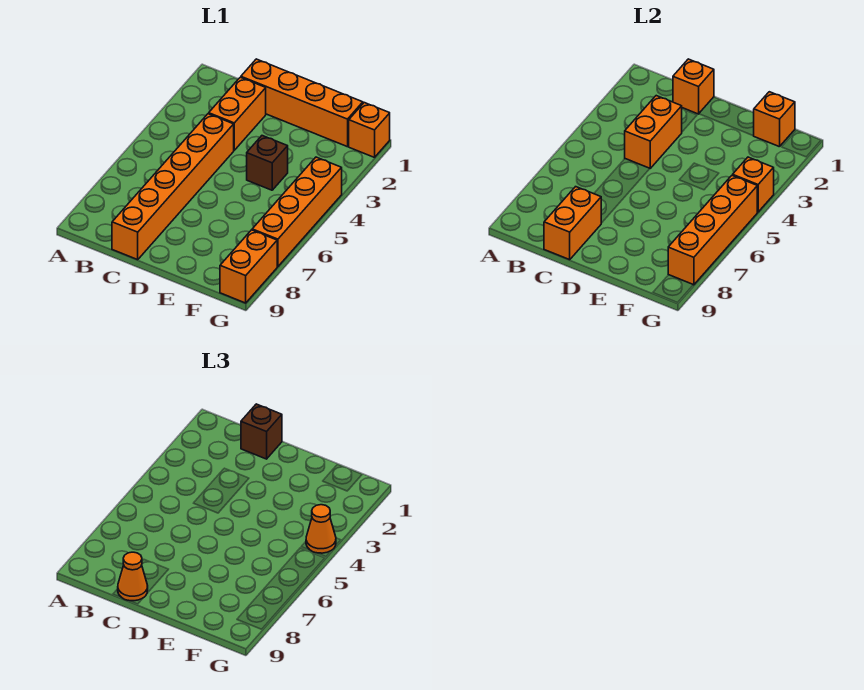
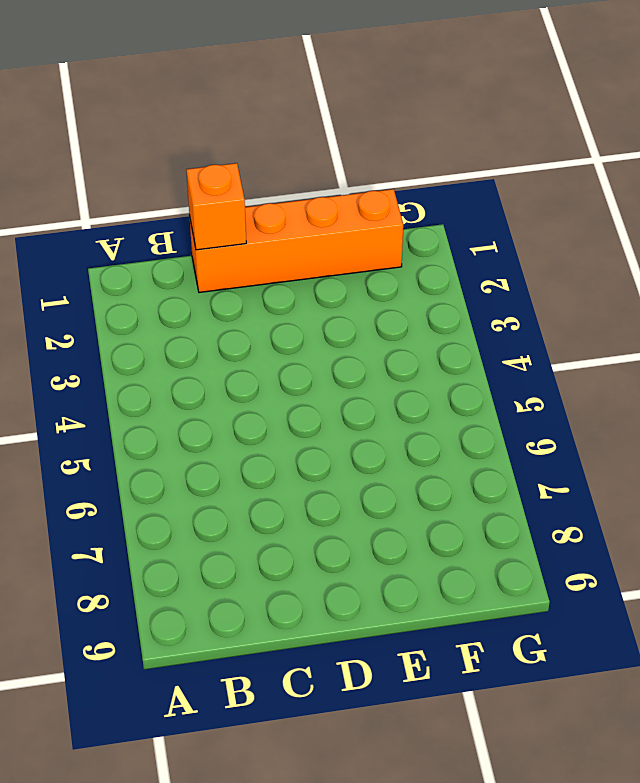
none -> orange brick C2:C3 level 1
none -> orange brick C4:C9 level 1
none -> brown brick E4 level 1

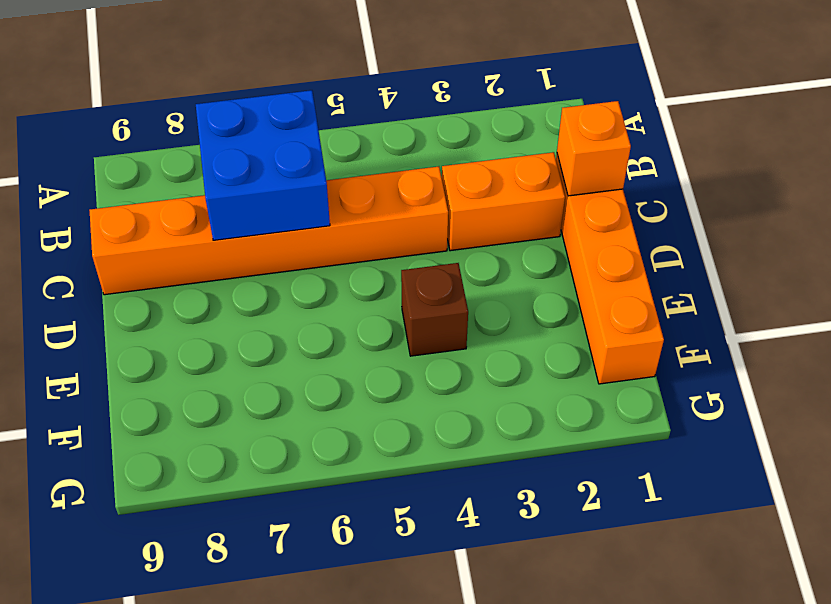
blue brick B6:C7 level 2 -> none
none -> orange brick G1 level 1
none -> orange brick G4:G7 level 1
none -> orange brick G8:G9 level 1

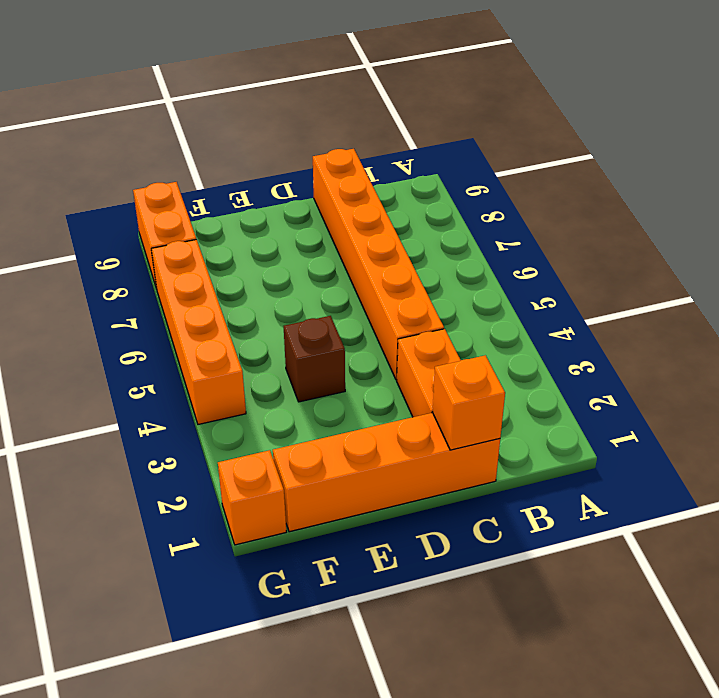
none -> orange brick C3:C4 level 2
none -> orange brick C8:C9 level 2
none -> orange brick F1 level 2

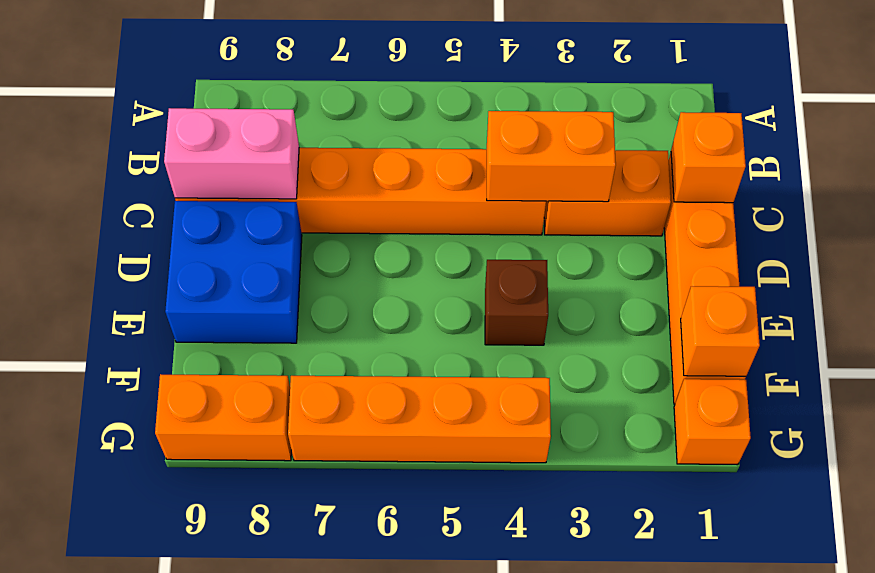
pink brick C8:C9 level 2 -> orange brick C8:C9 level 2
blue brick D8:E9 level 1 -> none
none -> orange brick G4 level 2
none -> orange brick G5:G8 level 2
none -> brown brick C1 level 3

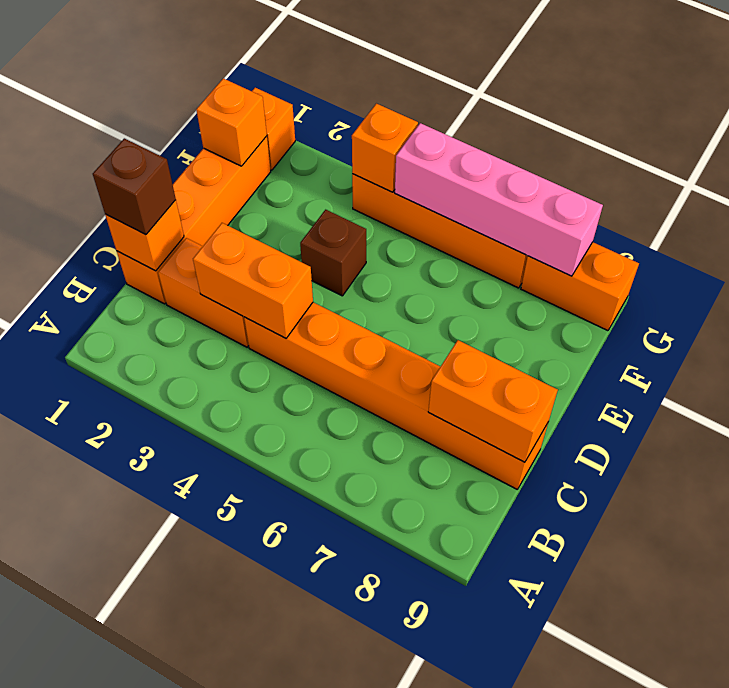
pink brick G5:G8 level 2 -> orange brick G5:G8 level 2
none -> orange cone C9 level 3
none -> orange cone G4 level 3

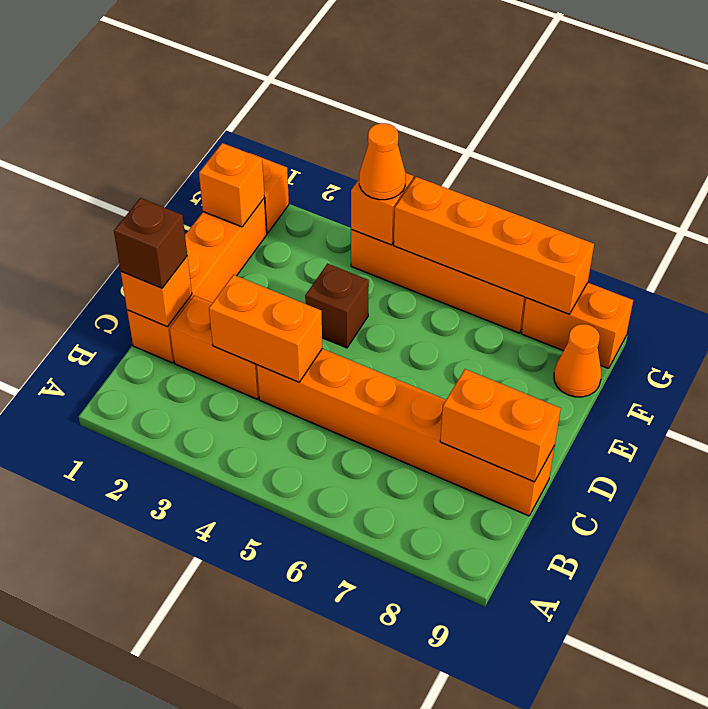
orange cone F9 level 1 -> orange cone C9 level 3

